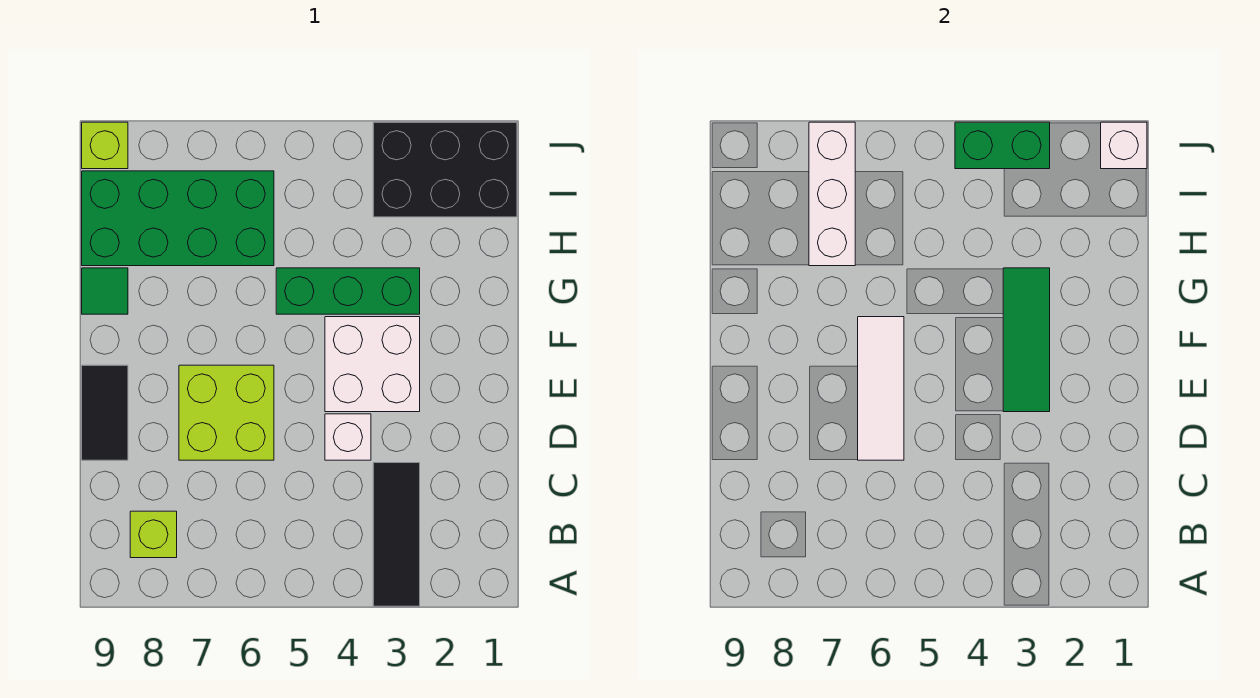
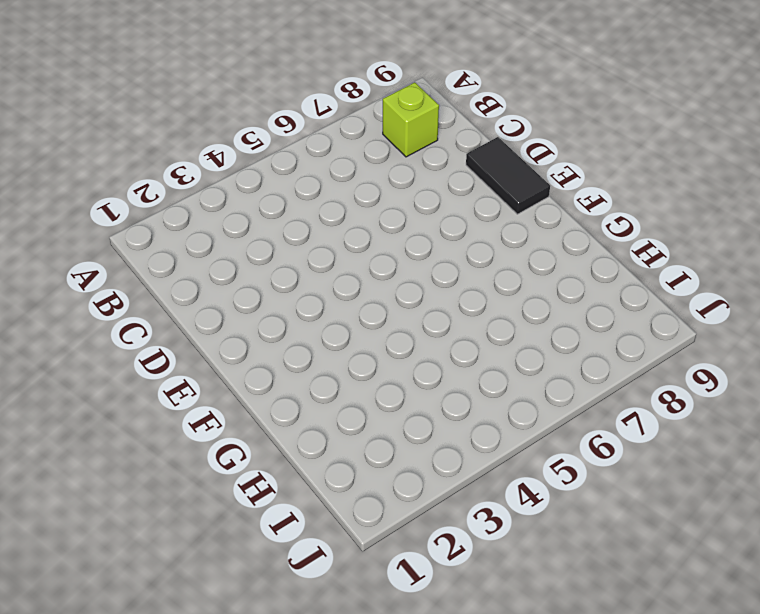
none -> black tile A3:C3 level 1
none -> white brick D4 level 1
none -> lime brick D6:E7 level 1

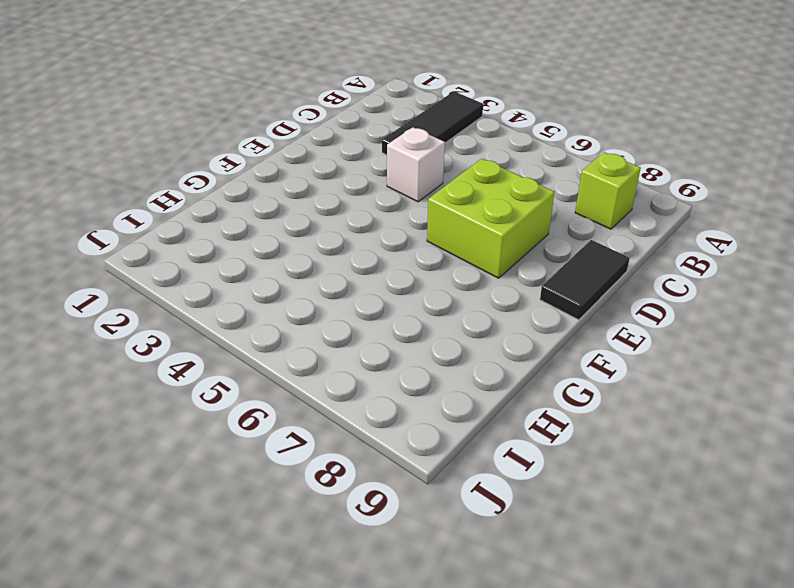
none -> white brick E3:F4 level 1
none -> green brick G3:G5 level 1
none -> green tile G9 level 1

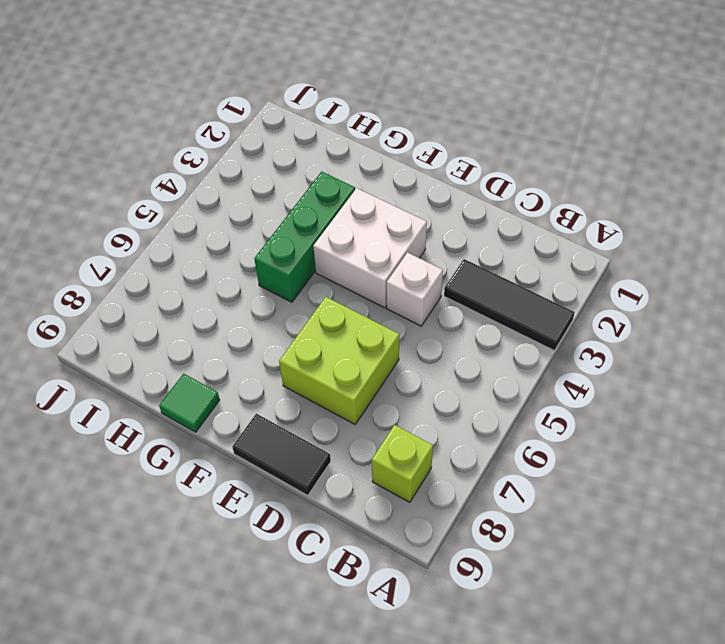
none -> green brick H6:I9 level 1
none -> black brick I1:J3 level 1
none -> lime brick J9 level 1

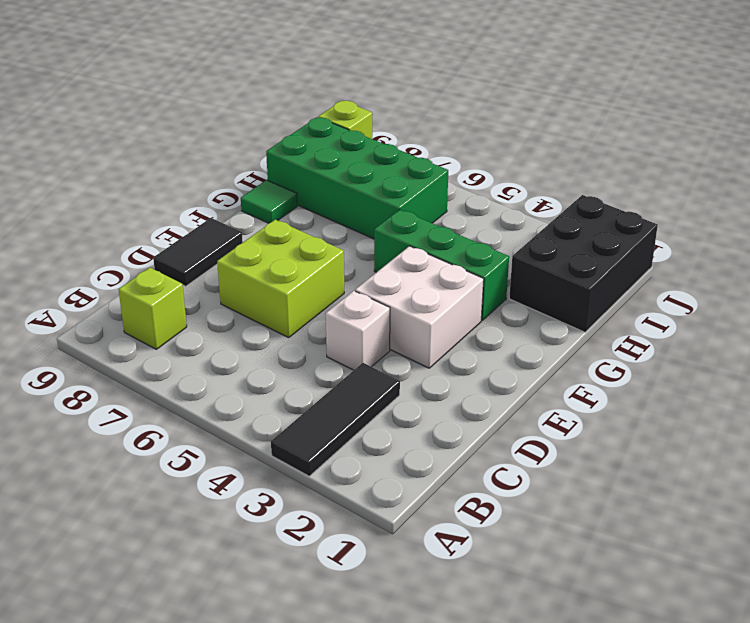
black brick H1:J2 level 1 -> black brick I1:J3 level 1
none -> white tile D6:F6 level 2
none -> green tile E3:G3 level 2
none -> white brick H7:J7 level 2

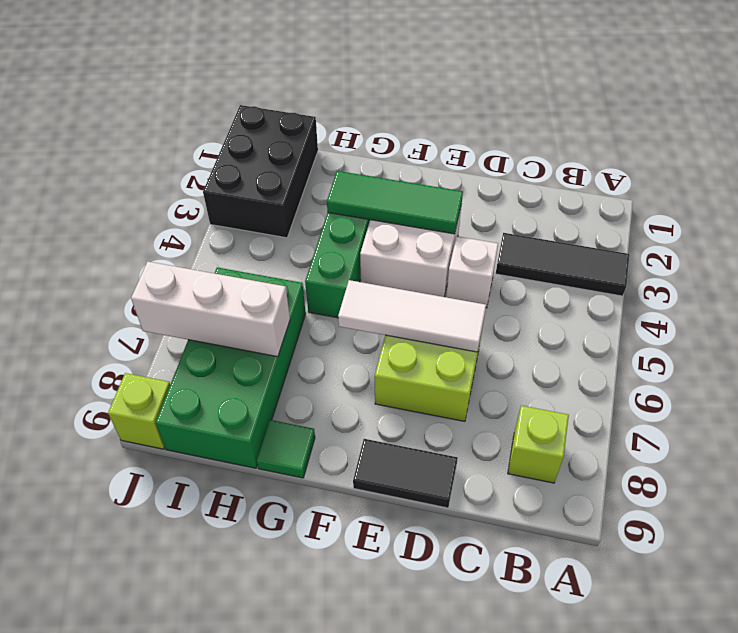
none -> white brick J1 level 2
none -> green brick J3:J4 level 2

